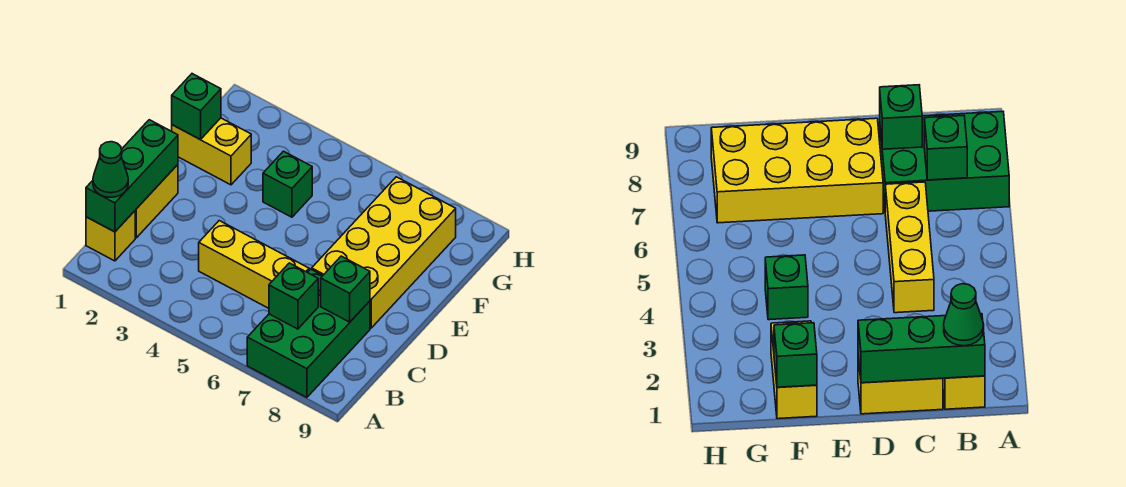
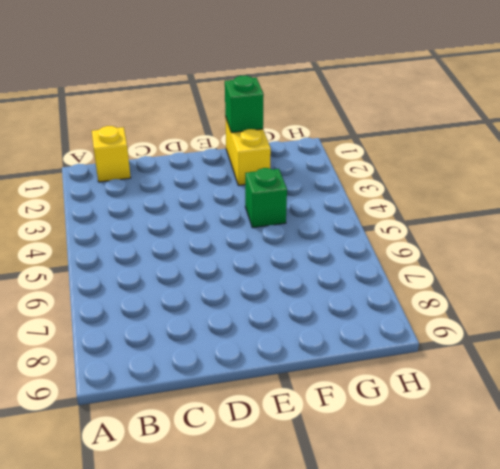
none -> green brick A7:C8 level 1
none -> yellow brick C1:D1 level 1
none -> yellow brick C4:C6 level 1

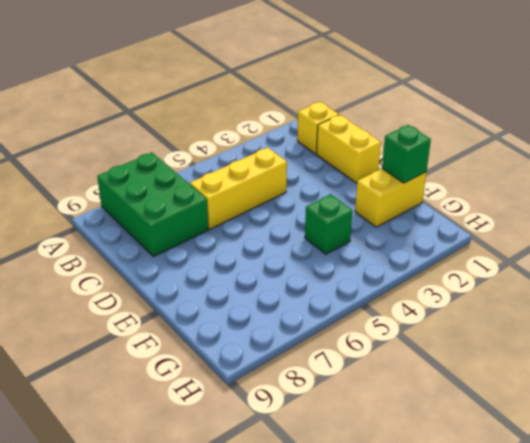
none -> yellow brick D7:G8 level 1
none -> green brick B1:D1 level 2
none -> green brick B7 level 2

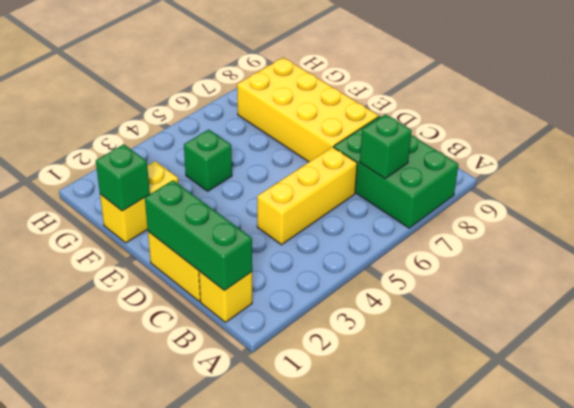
none -> green brick C8 level 2
none -> green cone B1 level 3

